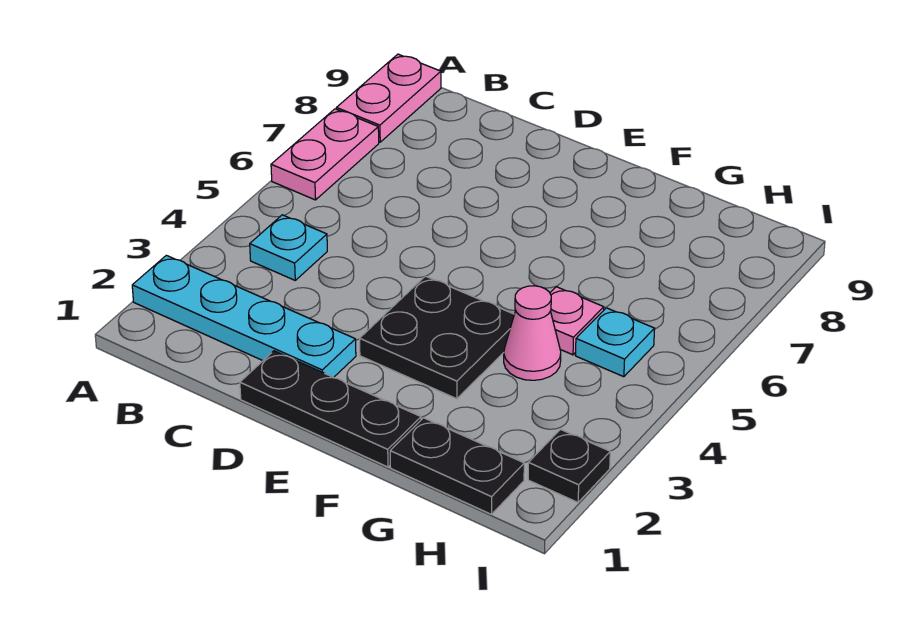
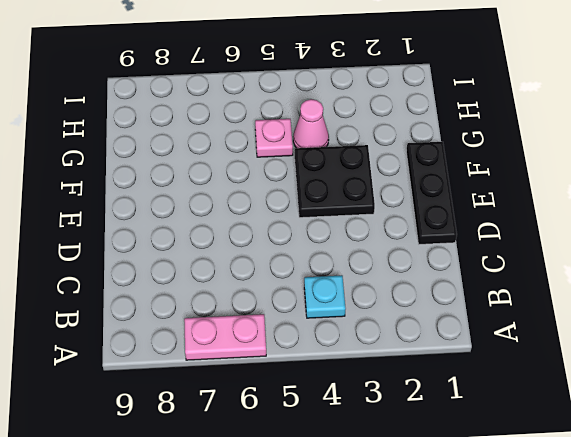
none -> cyan plate A2:D2 level 1
none -> pink plate A8:A9 level 1

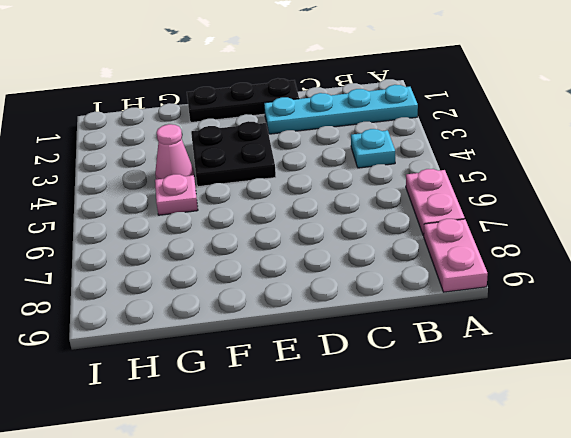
none -> black plate G1:H1 level 1
none -> cyan plate H5 level 1

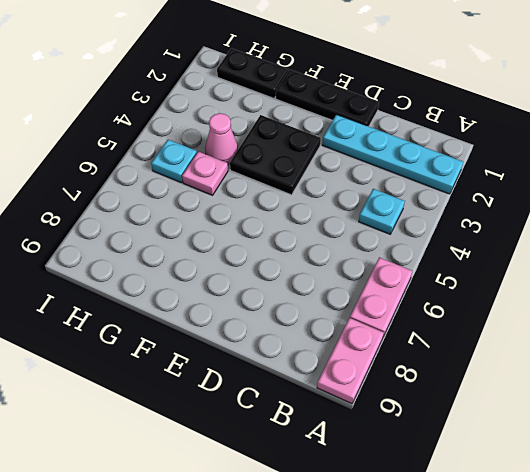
none -> black plate I2 level 1

